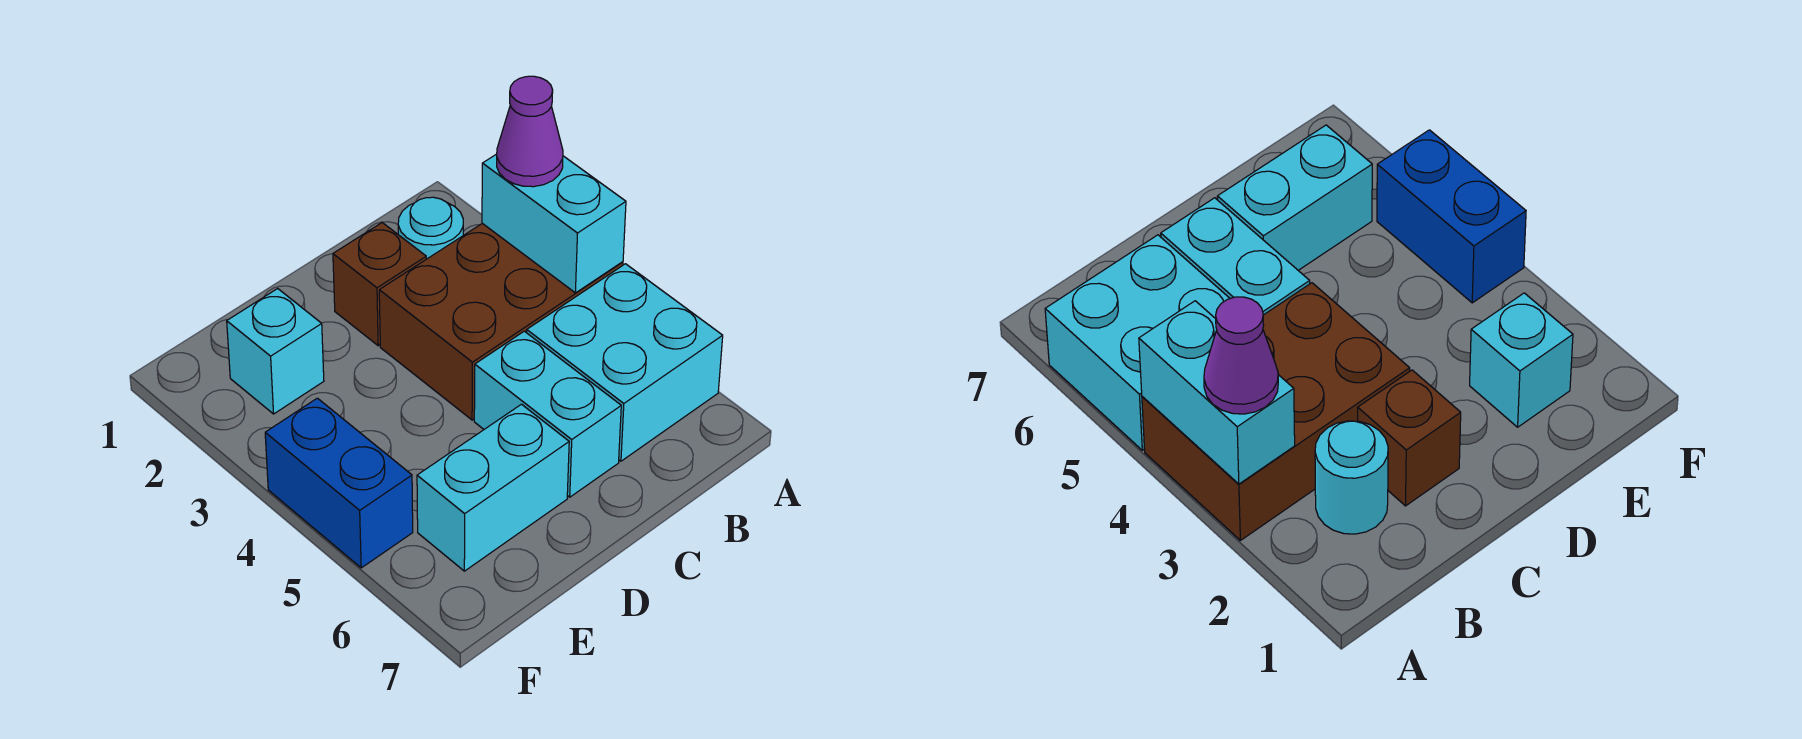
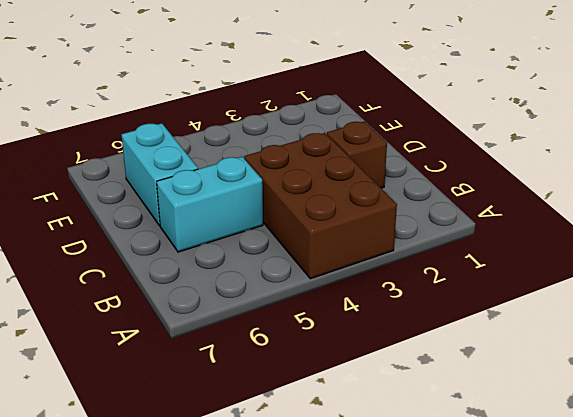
none -> cyan brick A5:B6 level 1
none -> cyan round brick B2 level 1

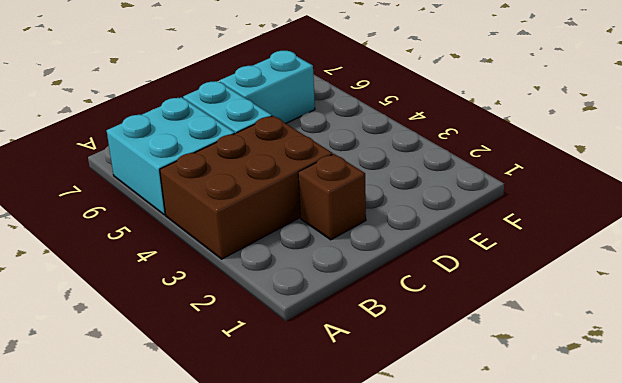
none -> cyan round brick B2 level 1
none -> cyan brick E2 level 1

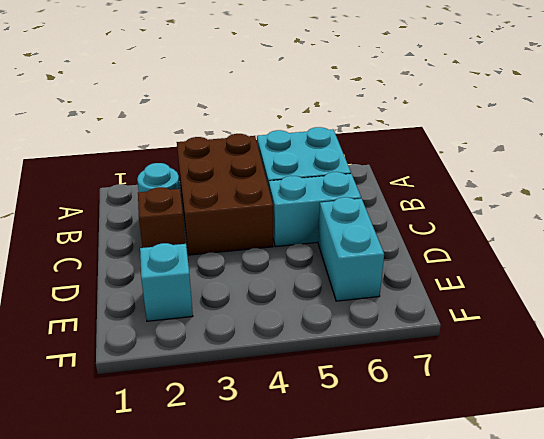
none -> blue brick F4:F5 level 1
none -> cyan brick A3:A4 level 2

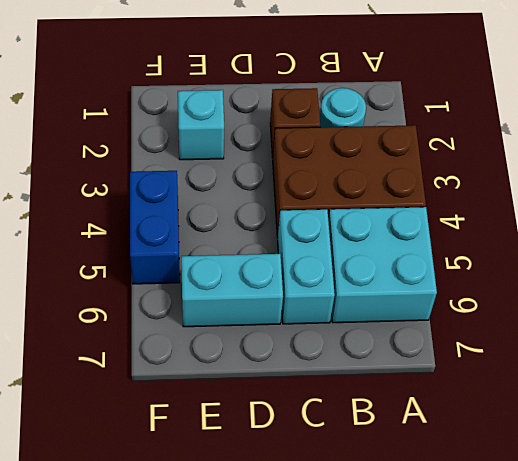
none -> cyan brick A3:A4 level 2
none -> purple cone A3 level 3

